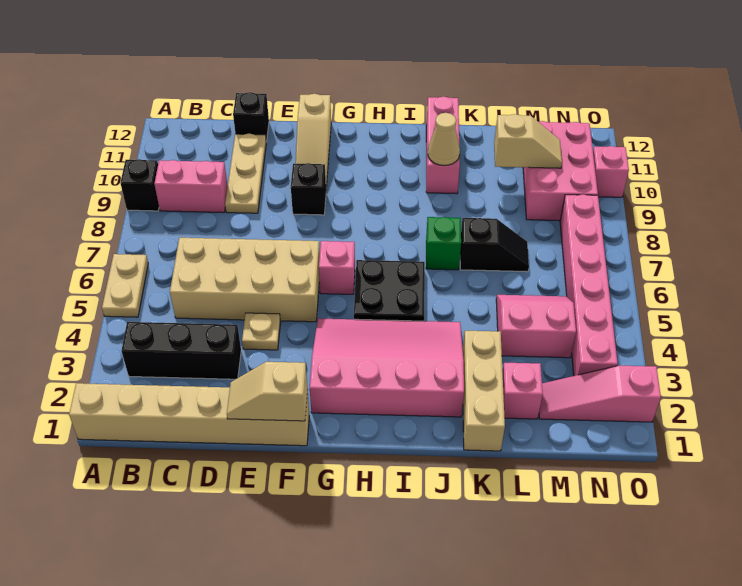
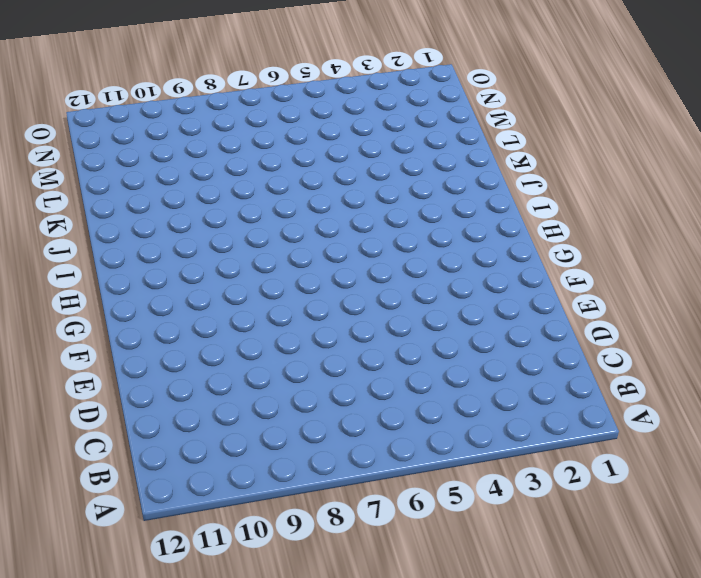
none -> tan brick A1:F1 level 1
none -> tan plate A5:A6 level 1
none -> black brick A9 level 1

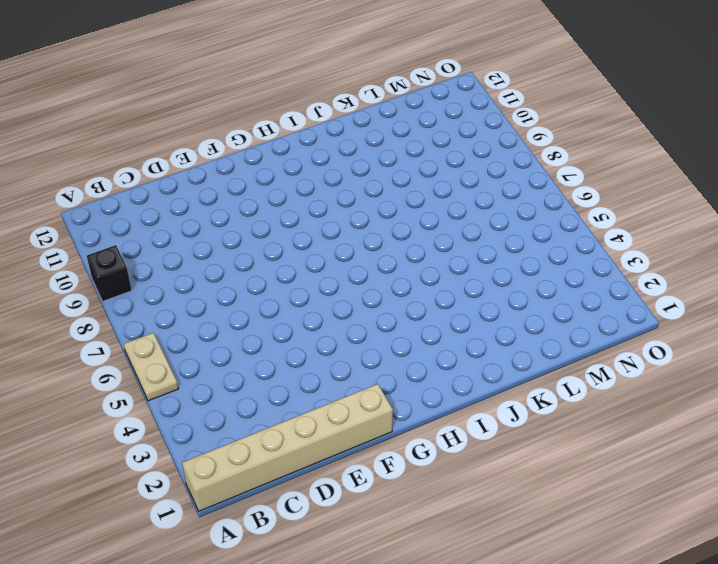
none -> black brick B3:D3 level 1
none -> pink brick B9:C9 level 1
none -> tan brick C5:F6 level 1

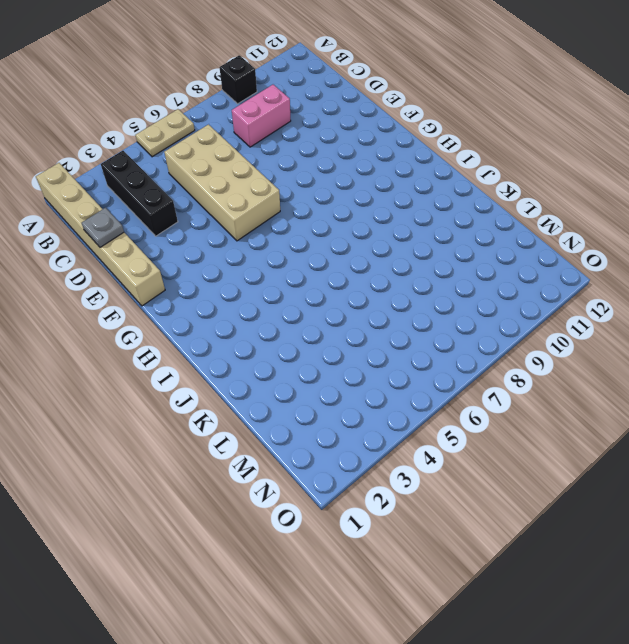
pink brick C8:C9 level 1 -> pink brick B9:C9 level 1
grey plate D1 level 2 -> none
none -> tan plate D9:D11 level 1
none -> black brick D12 level 1
none -> tan plate E4 level 1

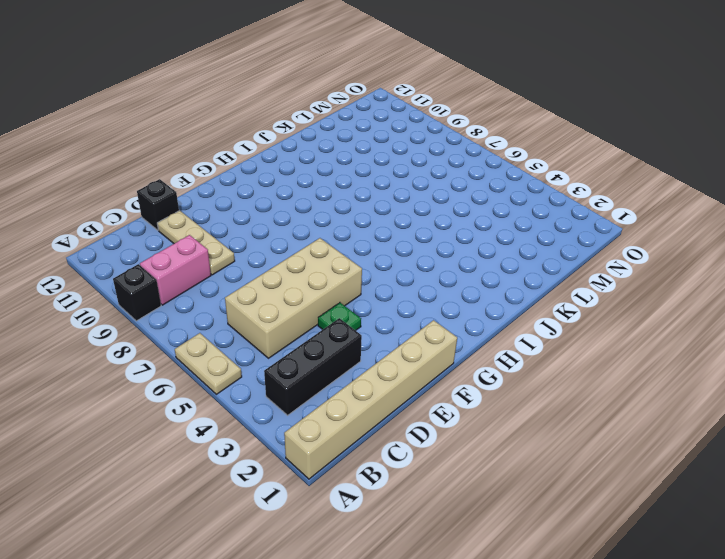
green plate E4 level 1 -> tan plate E4 level 1
none -> black brick F9 level 1
none -> tan slope F10:F12 level 1 top 12
none -> pink slope G2:J4 level 1 top 2

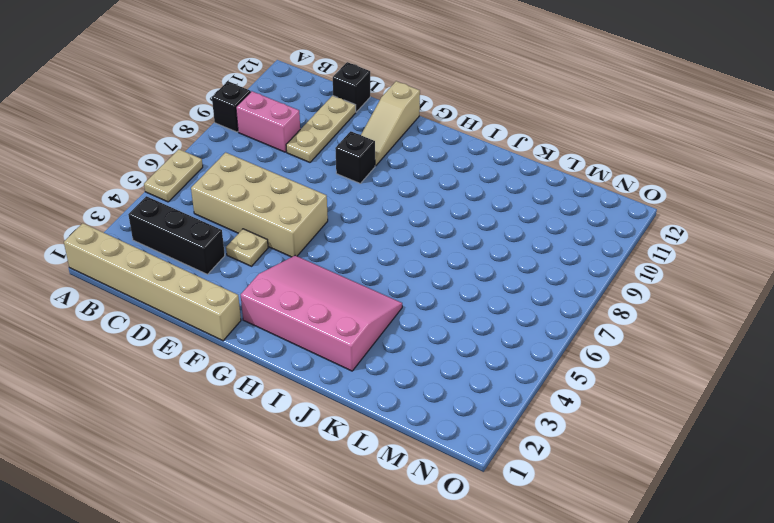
none -> pink brick G6 level 1
none -> black plate H5:I6 level 1
none -> green brick J7 level 1

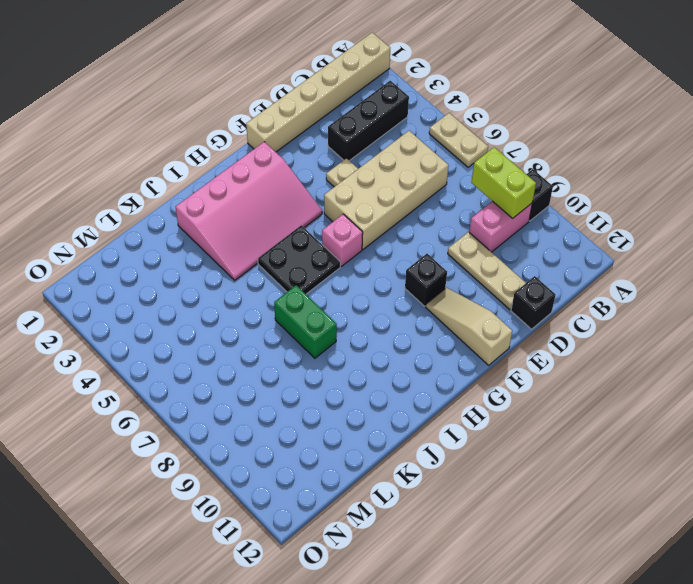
lime brick B8:B9 level 2 -> none
green brick J7:J8 level 1 -> green brick J7 level 1
none -> pink brick J10:J12 level 1
none -> tan brick K1:K3 level 1
none -> black slope K7:L7 level 1 top K

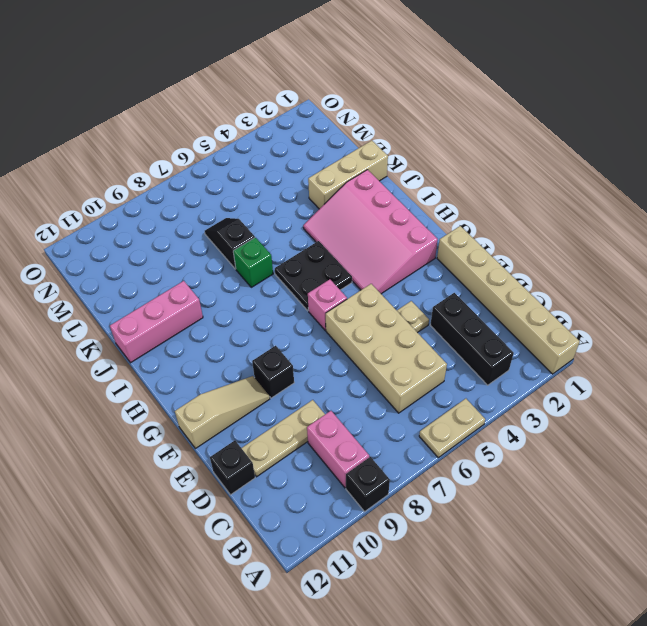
none -> pink brick L2 level 1
none -> pink slope L4:M5 level 1 top 4
none -> pink slope M2:O2 level 1 top O

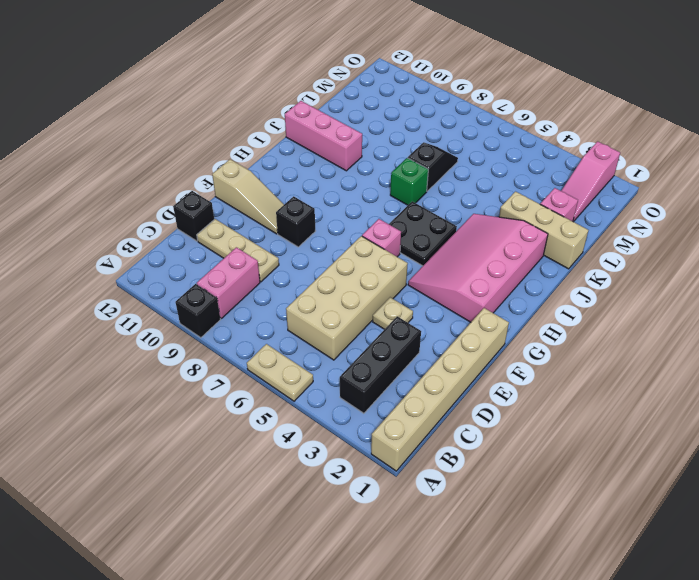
none -> pink slope L4:M5 level 1 top 4
none -> pink brick M9:N11 level 1
none -> pink brick N3:N8 level 1

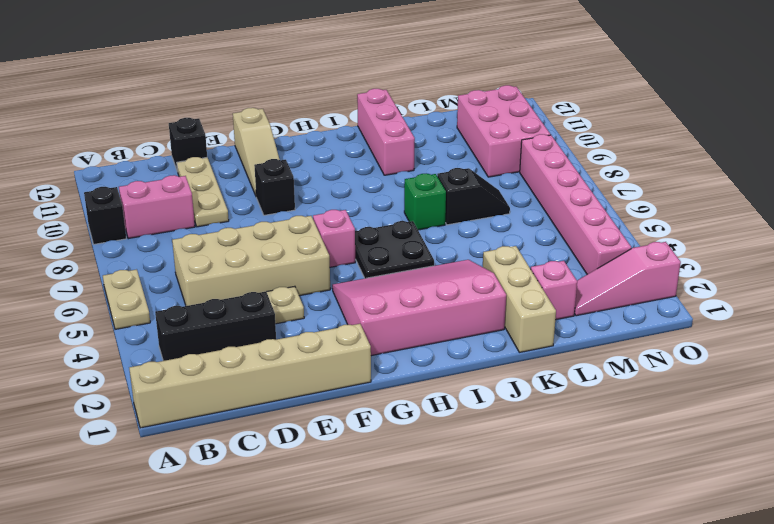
none -> pink slope L4:M5 level 1 top 4
none -> pink brick O10 level 1
none -> tan slope E1:F1 level 2 top F

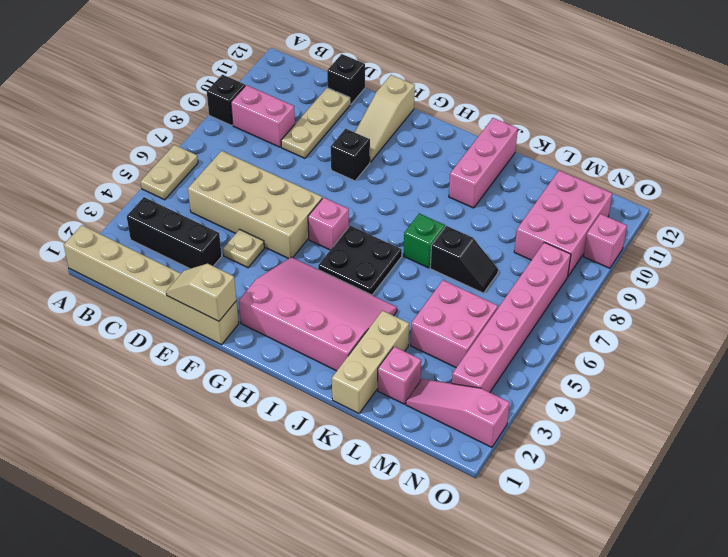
pink brick L4:M5 level 1 -> pink slope L4:M5 level 1 top 4
none -> tan cone J10 level 2
none -> tan slope L10:M10 level 2 top L

